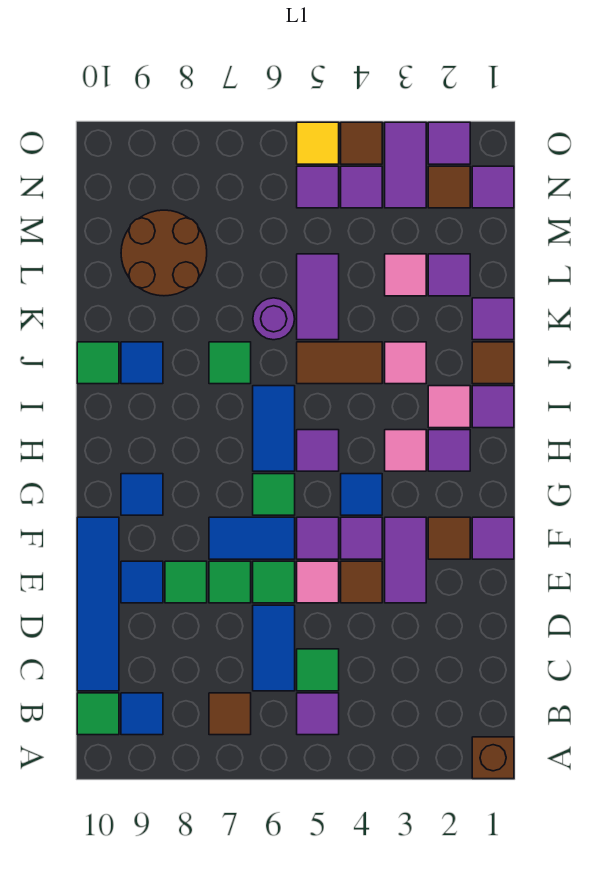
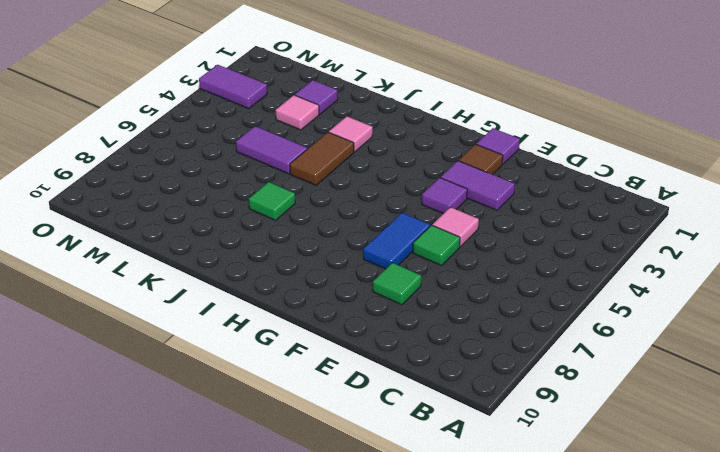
none -> brown brick A1 level 1
none -> purple tile B5 level 1
none -> brown tile B7 level 1
none -> blue tile B9 level 1

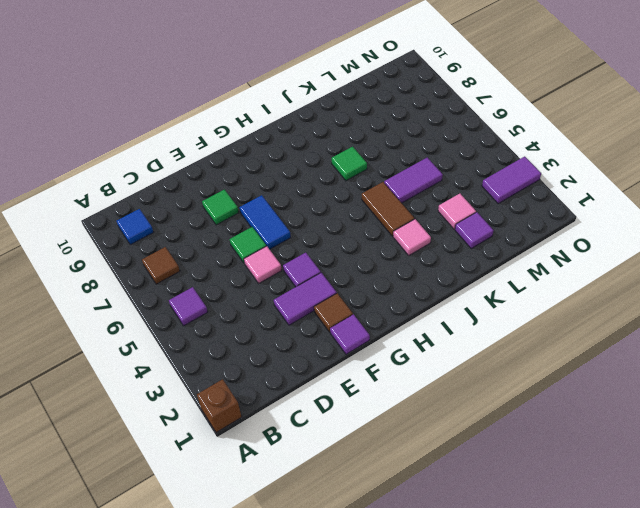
none -> green tile B10 level 1
none -> green tile C5 level 1
none -> blue tile C6:D6 level 1
none -> blue tile C10:F10 level 1

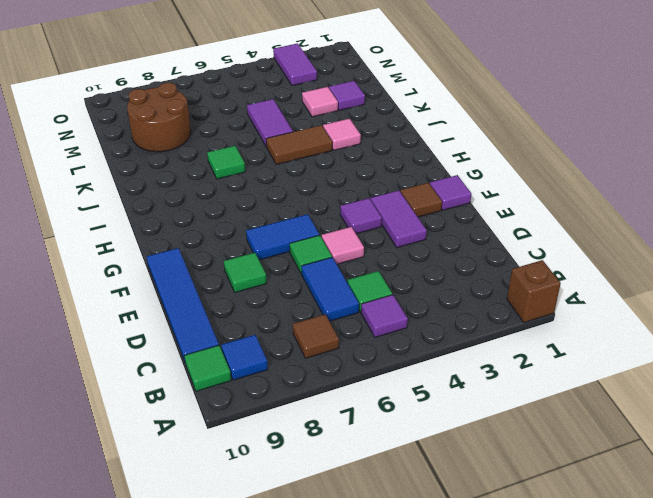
none -> brown tile E4 level 1
none -> green tile E7 level 1
none -> blue tile E9 level 1
none -> purple tile F5 level 1

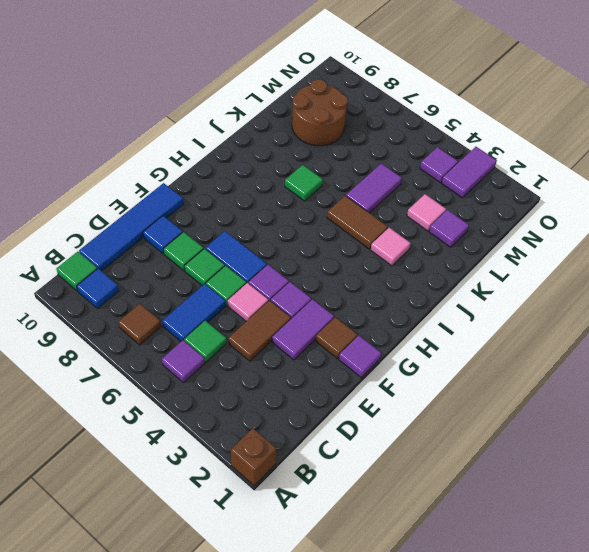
brown tile D4:E4 level 1 -> brown tile E4 level 1
none -> blue tile G4 level 1
none -> green tile G6 level 1
none -> blue tile G9 level 1
none -> purple tile H2 level 1

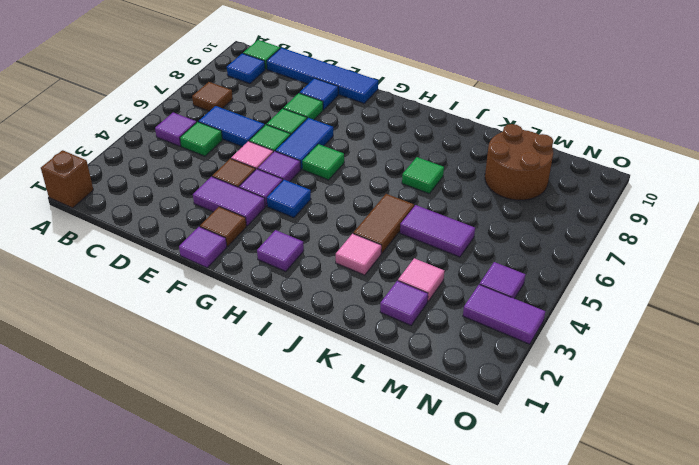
none -> blue tile G9 level 1
none -> pink tile H3 level 1
none -> purple tile H5 level 1
none -> blue tile H6:I6 level 1

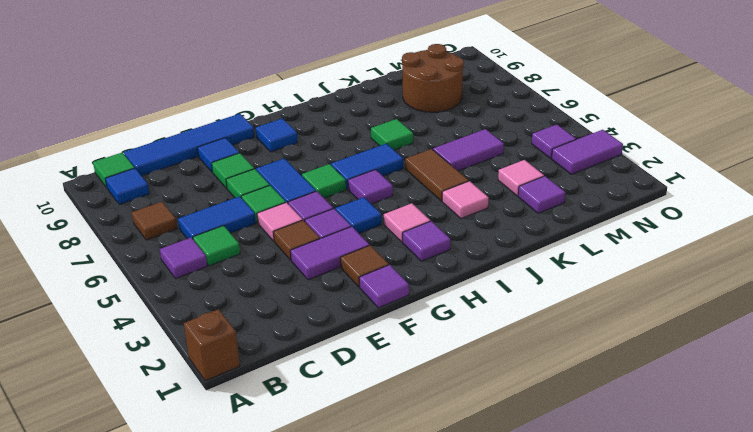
none -> purple tile I1 level 1
none -> pink tile I2 level 1
none -> brown tile J1 level 1
none -> blue tile J9 level 1

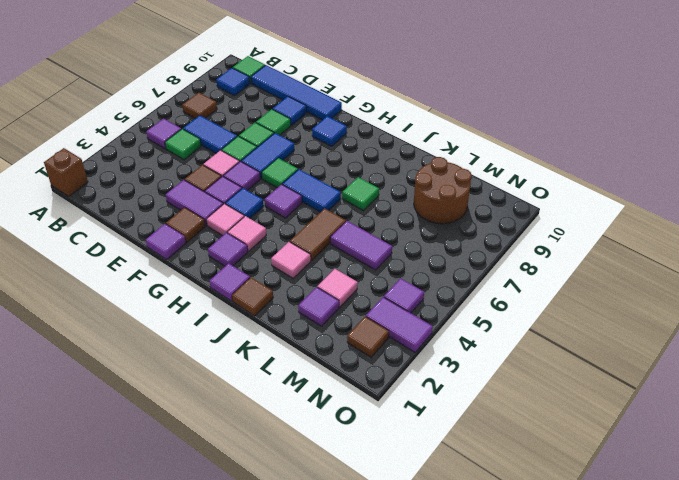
pink tile G3 level 1 -> pink tile I2 level 1
none -> blue tile J9 level 1
none -> green tile J10 level 1
none -> purple tile K1 level 1
none -> purple round brick K6 level 1

